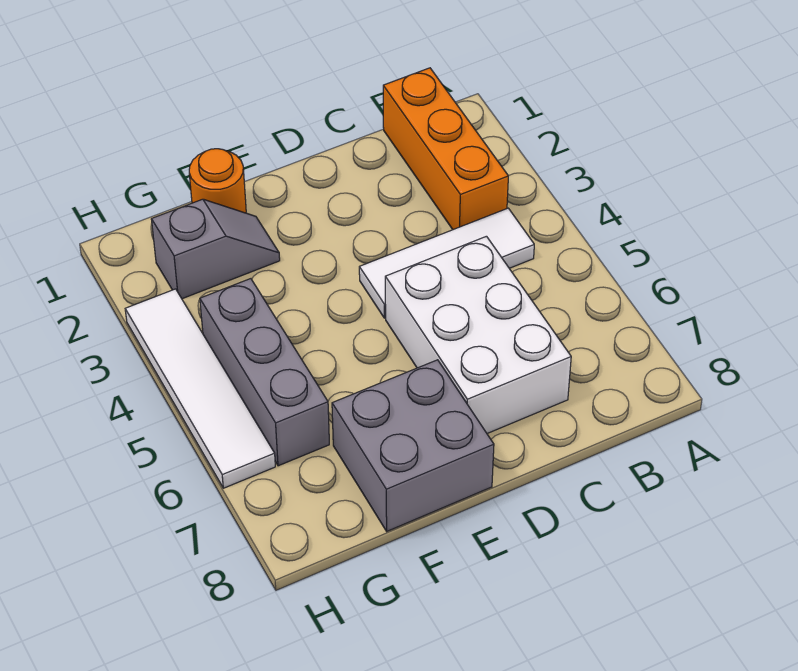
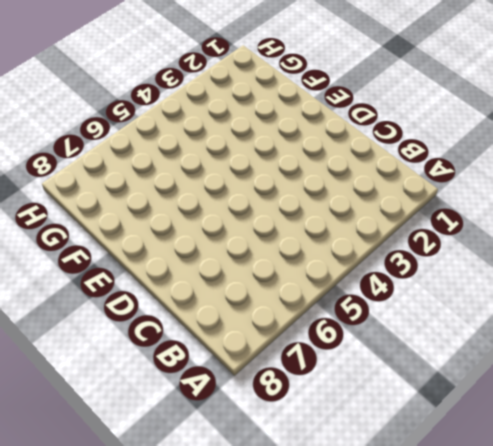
none -> orange brick B1:B3 level 1
none -> white tile B4:D4 level 1

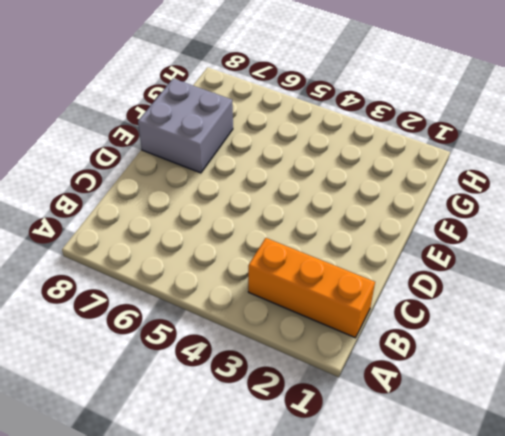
none -> white tile B4:D4 level 1
none -> white brick C5:D7 level 1

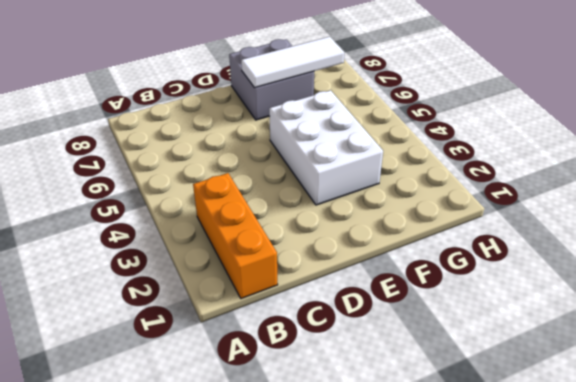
white brick E3:F5 level 1 -> white brick C5:D7 level 1
white tile E7:G7 level 2 -> white tile B4:D4 level 1
none -> orange round brick F1 level 1
none -> grey slope F2:G2 level 1 top G

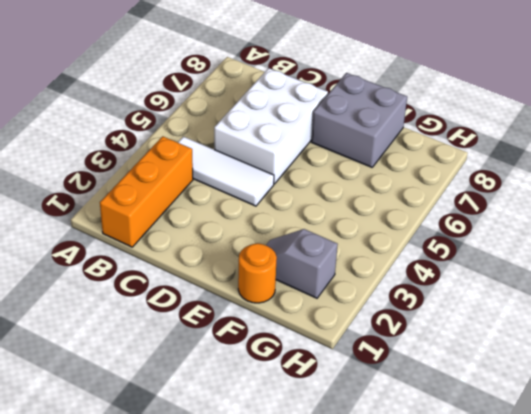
none -> grey brick G4:G6 level 1
none -> white tile H3:H6 level 1

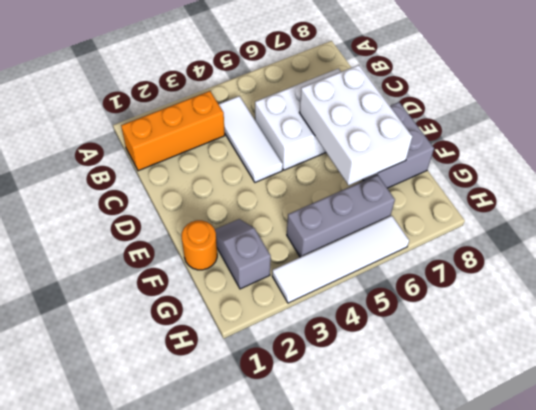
white brick D6:F7 level 2 -> none

